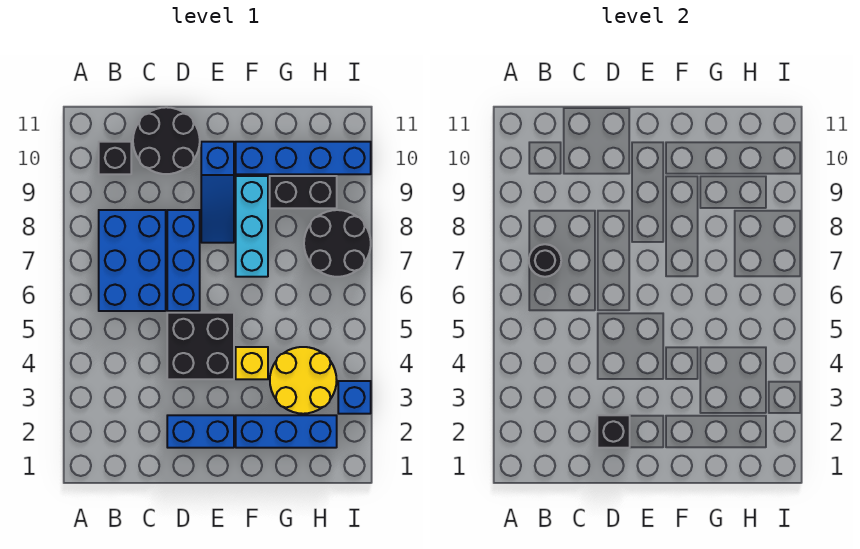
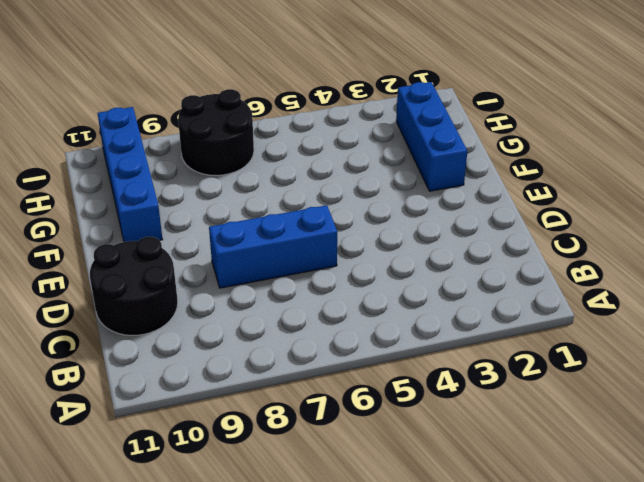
none -> blue brick B6:C8 level 1
none -> black brick B10 level 1
none -> blue brick D2:E2 level 1

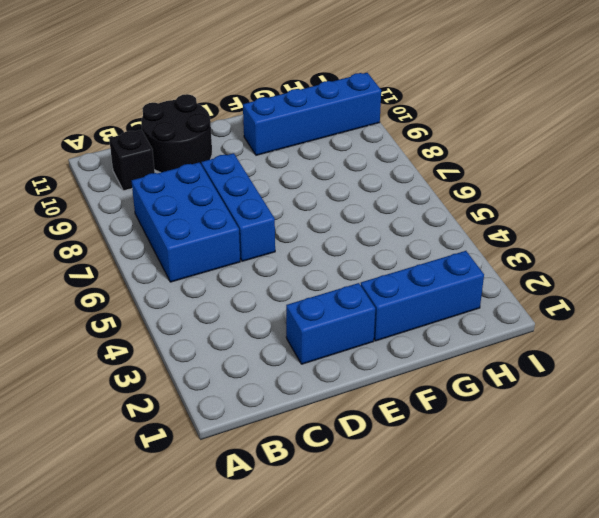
none -> black brick D4:E5 level 1
none -> blue slope E8:E10 level 1 top 10
none -> yellow brick F4 level 1

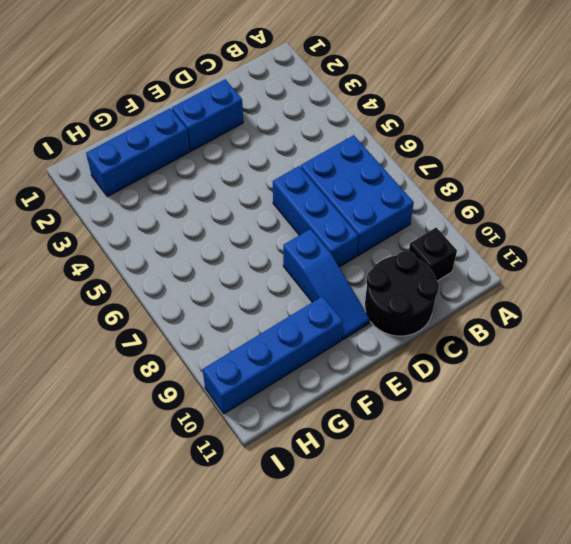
blue slope E8:E10 level 1 top 8 -> blue slope E8:E10 level 1 top 10
none -> black brick D4:E5 level 1
none -> yellow brick F4 level 1
none -> cyan brick F7:F9 level 1

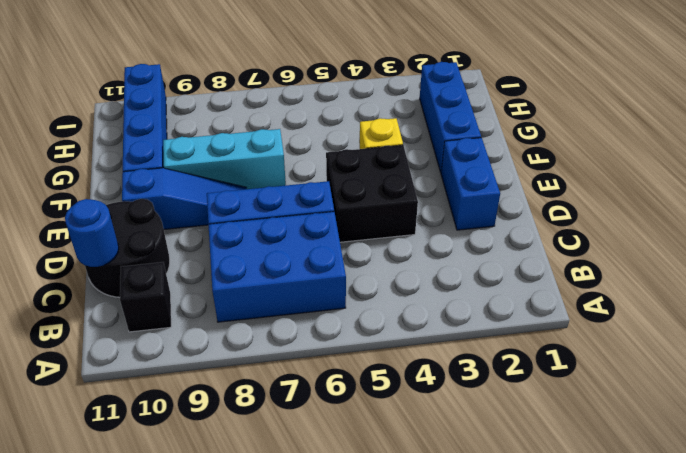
blue round brick C11 level 2 -> none
none -> yellow round brick G3:H4 level 1
none -> black brick G9:H9 level 1
none -> black round brick H7:I8 level 1

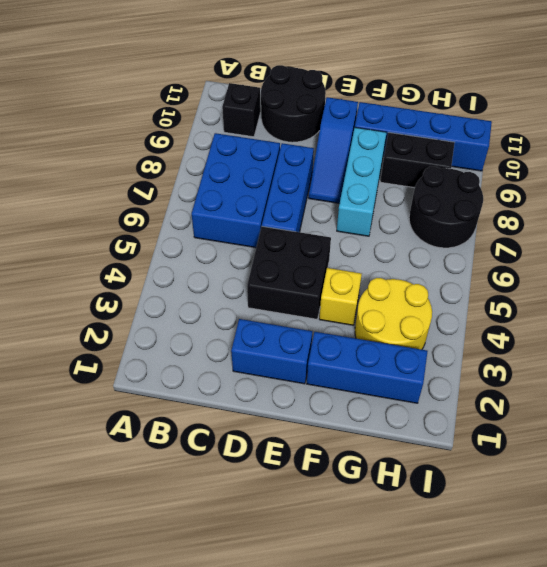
none -> blue brick I3 level 1
none -> black round brick B7 level 2
none -> black brick D2 level 2

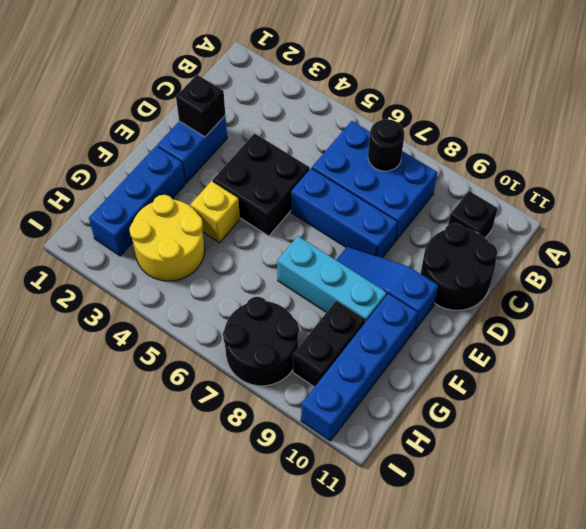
none -> blue brick I3 level 1

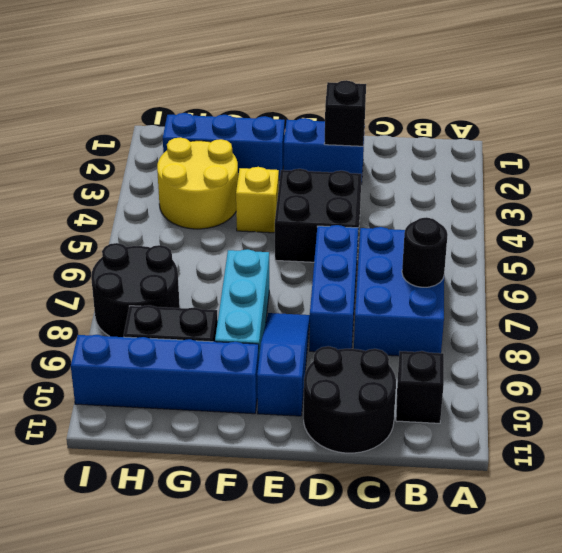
none -> blue brick I3 level 1

